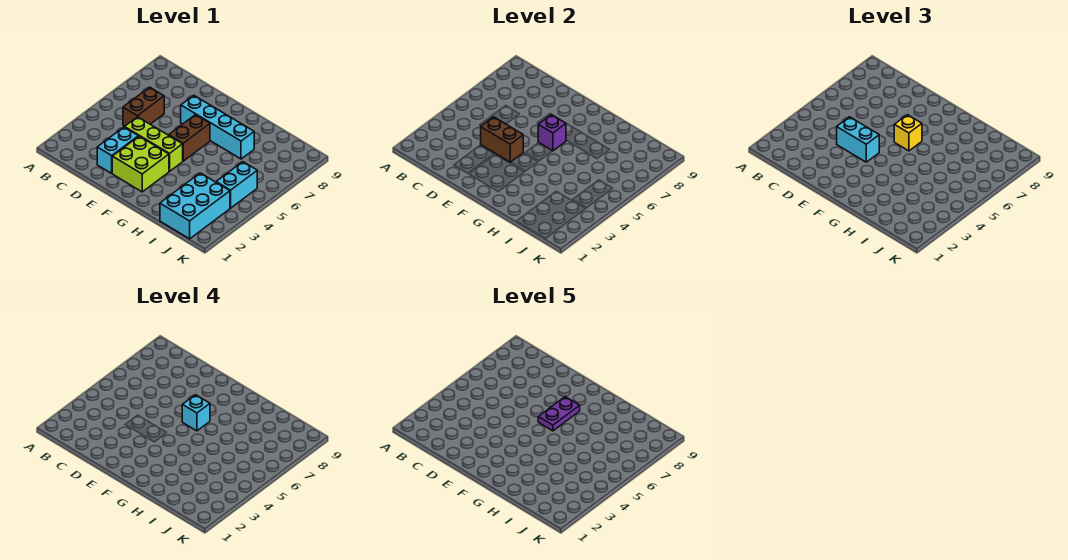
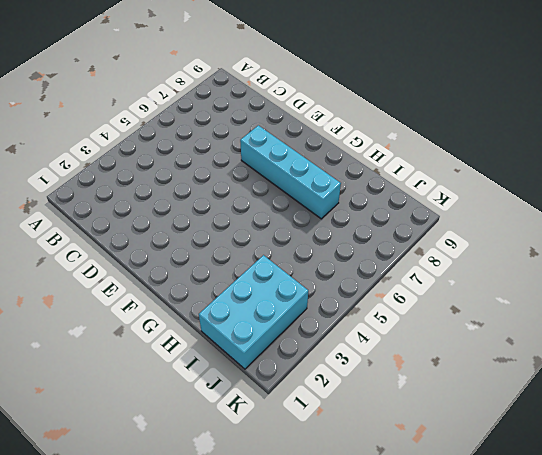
none -> brown brick C5:C6 level 1
none -> cyan brick D2:D3 level 1
none -> lime brick D4:F4 level 1

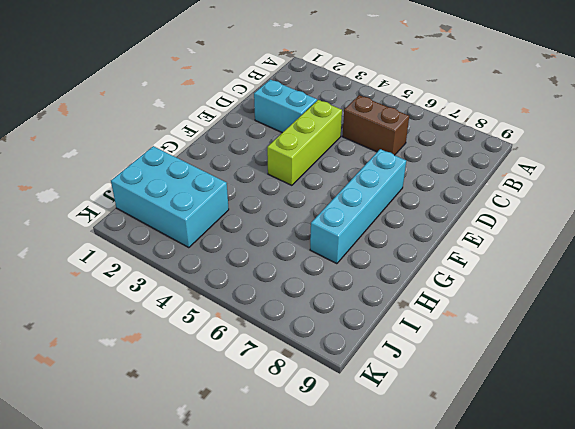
none -> lime brick E2:F3 level 1
none -> brown brick F5:F6 level 1
none -> cyan brick J4:J5 level 1

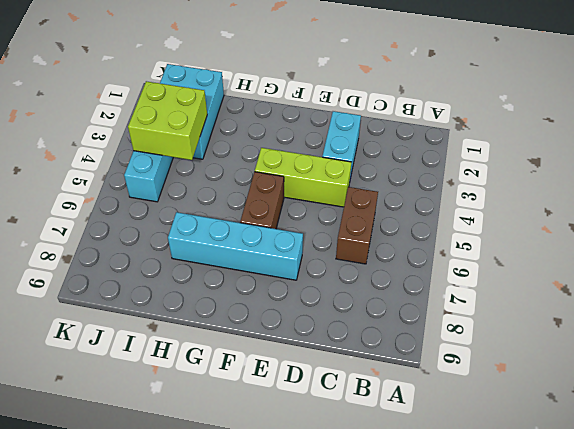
lime brick I3:J4 level 2 -> lime brick E2:F3 level 1
none -> brown brick D4:E4 level 2
none -> purple brick F6 level 2
none -> cyan brick D4:E4 level 3

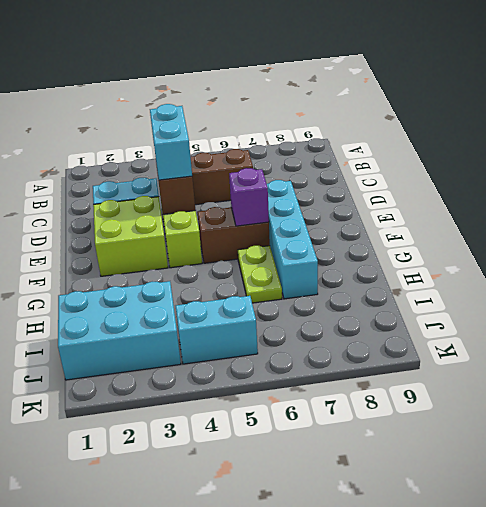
lime plate G6:H6 level 1 -> none
none -> yellow brick F6 level 3
none -> cyan brick F6 level 4
none -> purple plate F6:F7 level 5

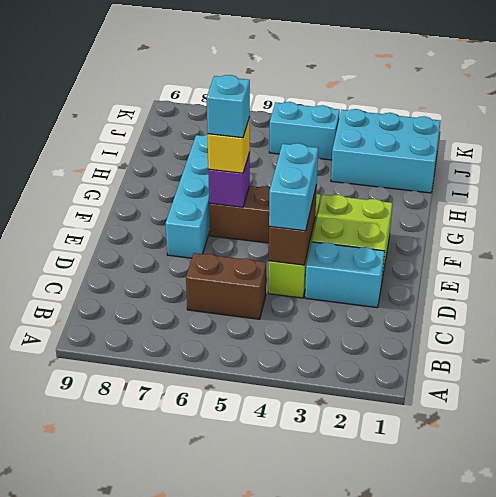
none -> purple plate F6:F7 level 5

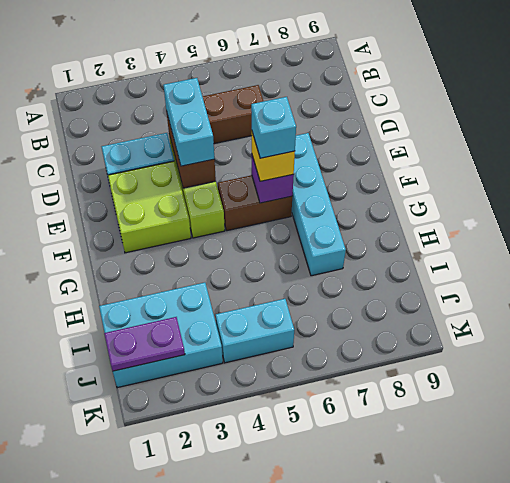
purple plate J1:J2 level 2 -> purple plate F6:F7 level 5

